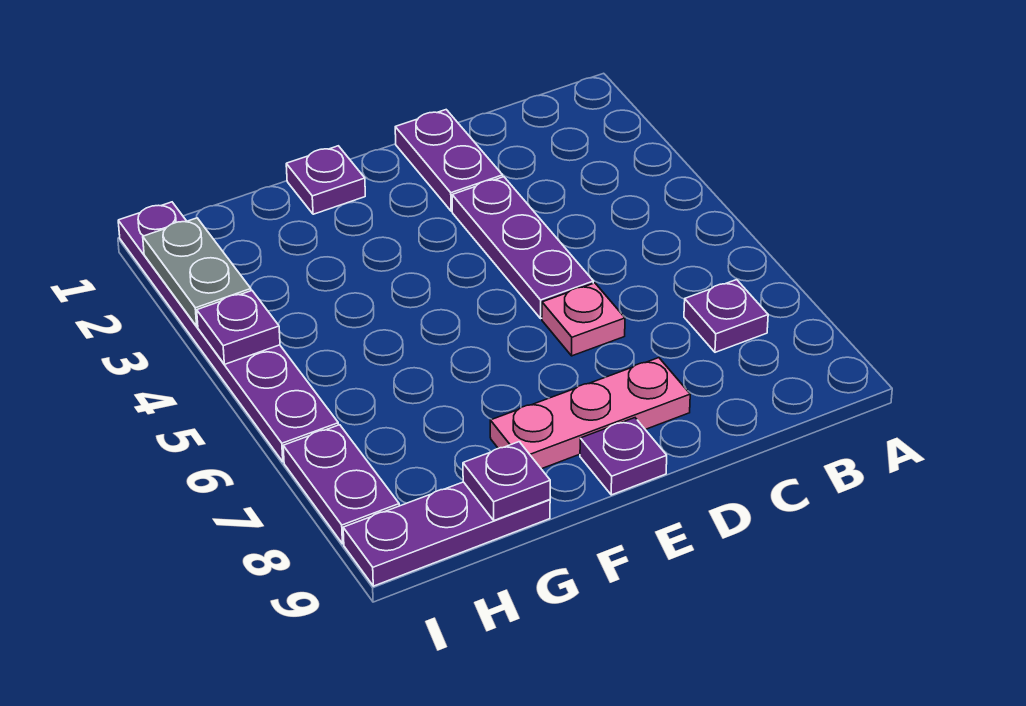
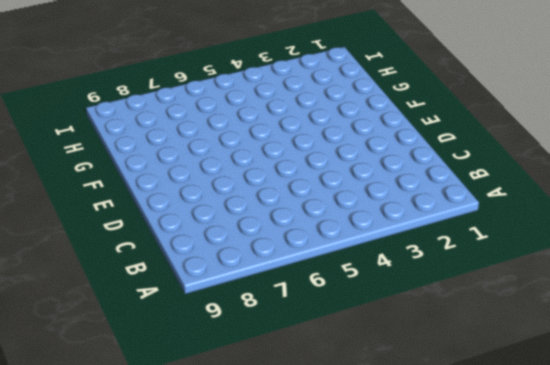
none -> purple plate B7 level 1
none -> purple plate D1:D2 level 1
none -> purple plate D3:D5 level 1

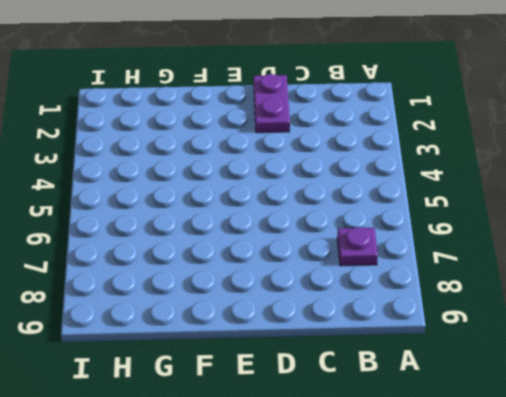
none -> purple plate D3:D5 level 1
none -> pink plate D6 level 1
none -> pink plate D8:F8 level 1

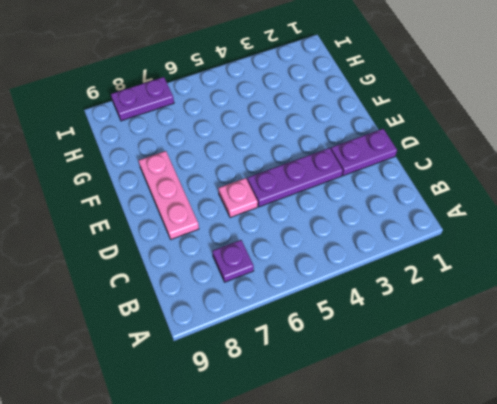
none -> purple plate E9 level 1
none -> purple plate F1 level 1
none -> purple plate G9:I9 level 1

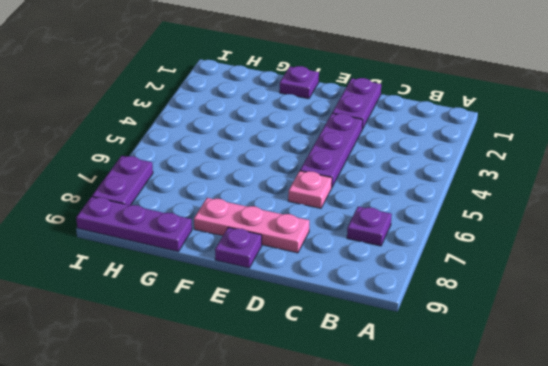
none -> purple plate I1:I6 level 1
none -> purple plate G9 level 2
none -> grey plate I2:I3 level 2

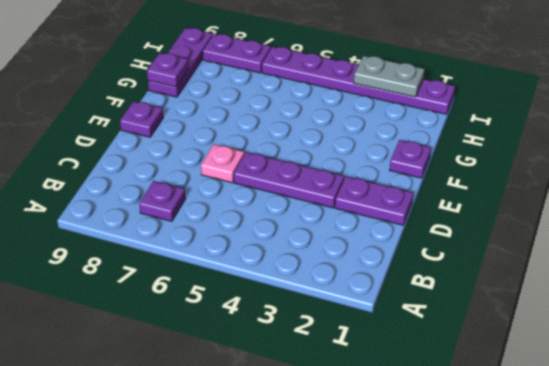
none -> pink plate D8:F8 level 1
none -> purple plate I4 level 2

